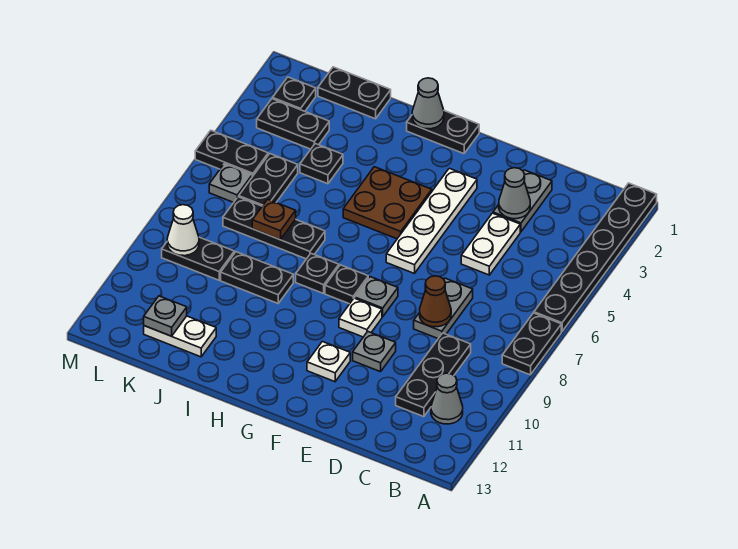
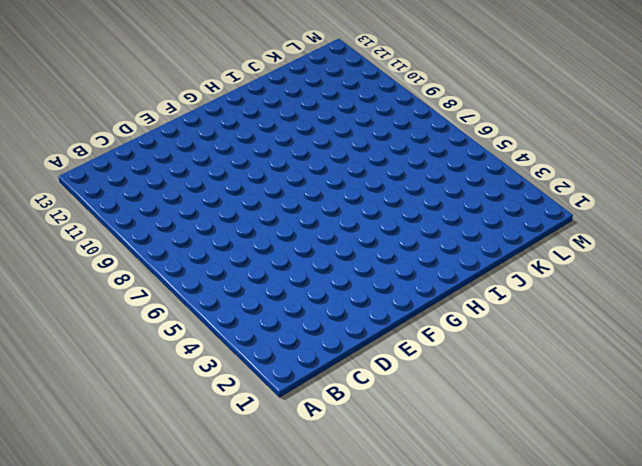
none -> black plate A1:A6 level 1
none -> black plate A7:A8 level 1
none -> grey cone B11 level 1
none -> black plate C9:C11 level 1

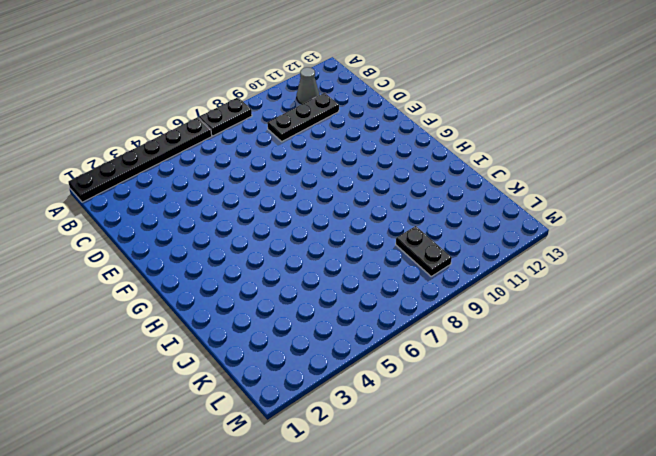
none -> grey plate D2:D3 level 1
none -> white plate D4:D5 level 1
none -> grey plate D7:D8 level 1
none -> grey plate E10 level 1

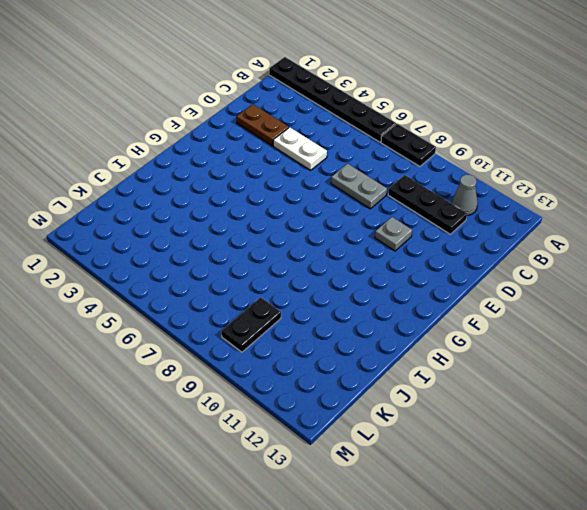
brown plate D2:D3 level 1 -> grey plate D2:D3 level 1
none -> white plate F3:F6 level 1
none -> grey plate F8 level 1
none -> white plate F9 level 1
none -> white plate F11 level 1

